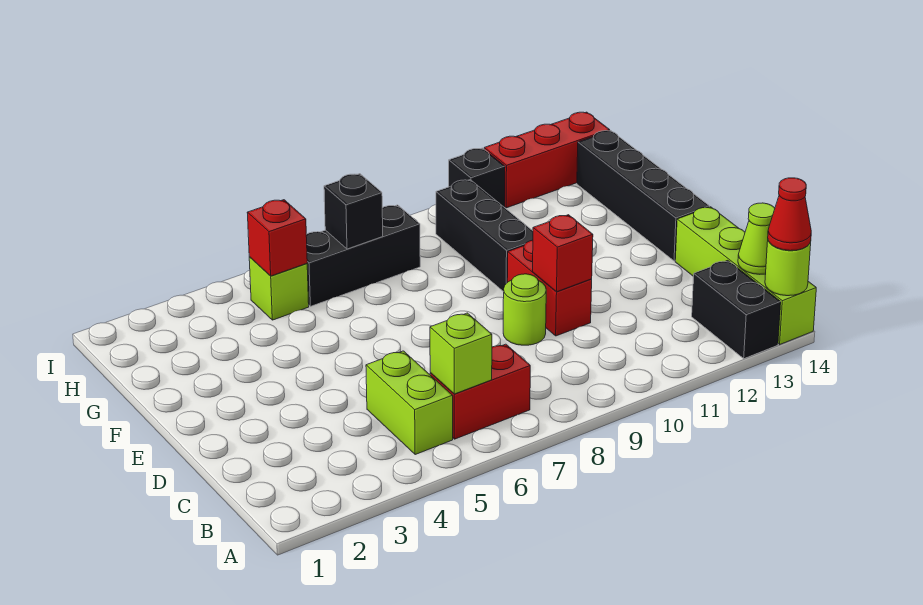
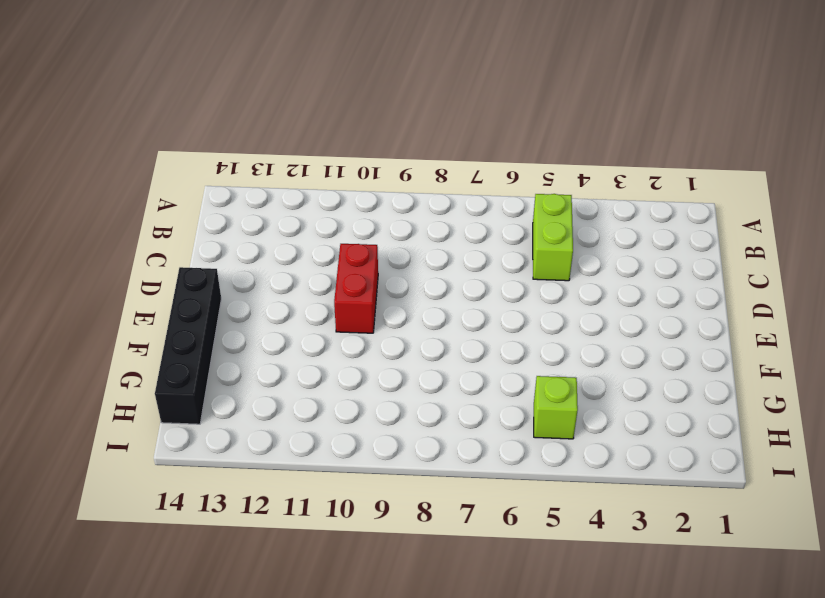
none -> black brick A13:B13 level 1
none -> lime brick A14:D14 level 1
none -> red brick B6:B7 level 1

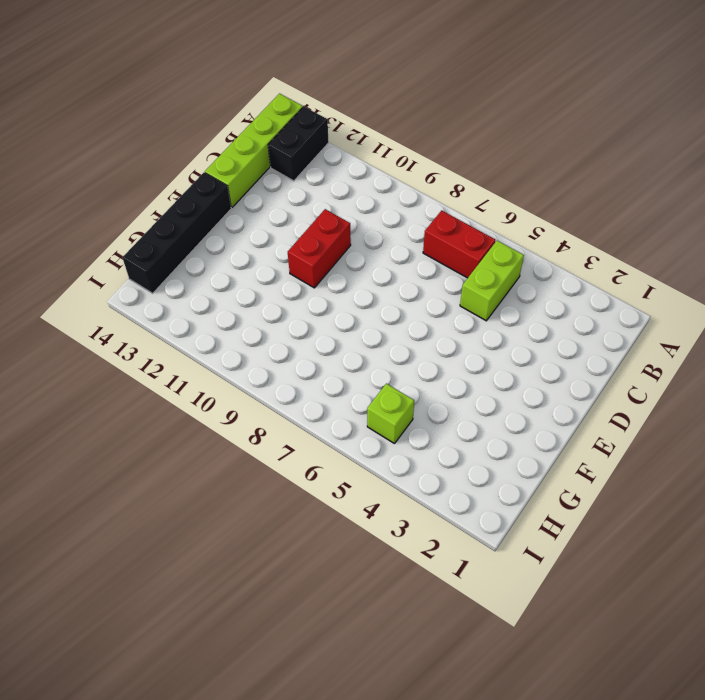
none -> lime round brick D9 level 1
none -> black brick F10:H10 level 1
none -> black brick H6:H8 level 1

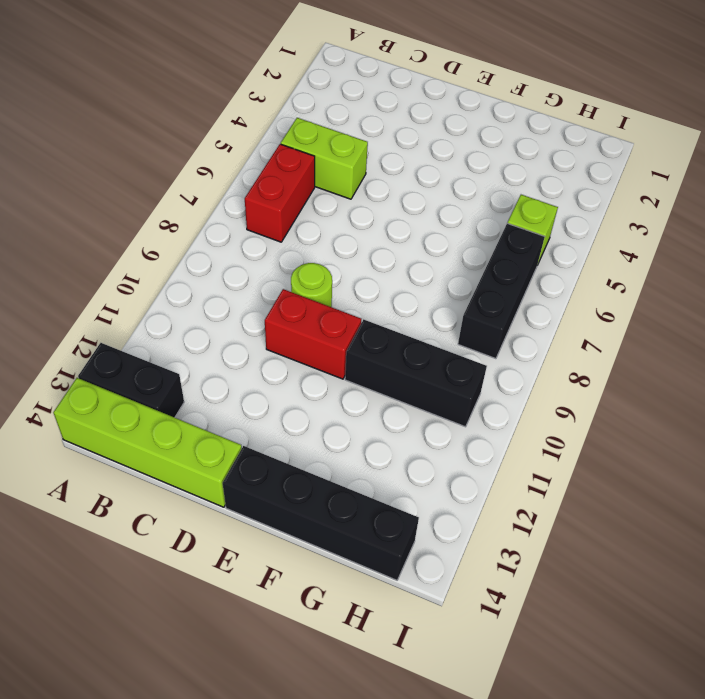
none -> black brick I11 level 1
none -> red brick I12:I14 level 1
none -> lime round brick A14 level 2

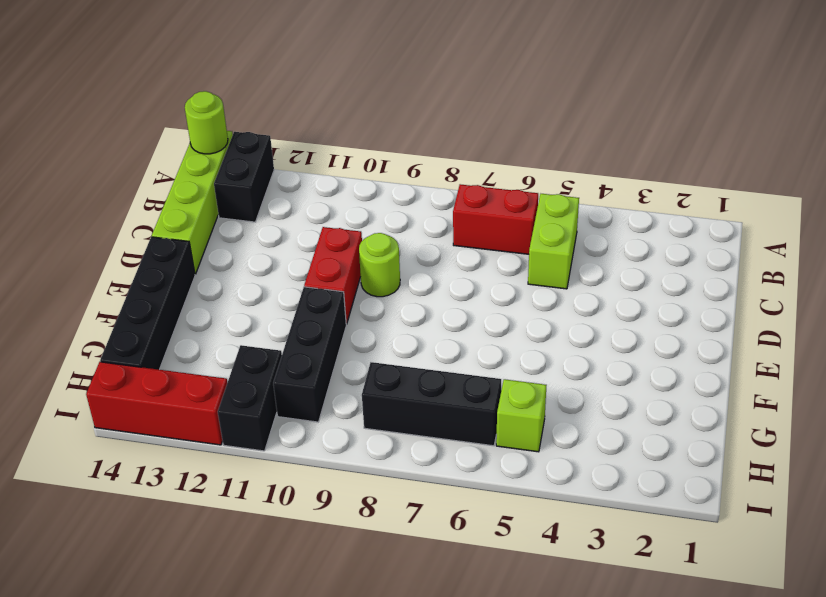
black brick H11:I11 level 1 -> black brick I11 level 1
none -> lime brick B6 level 2
none -> lime cone B14 level 2
none -> red brick D10 level 2

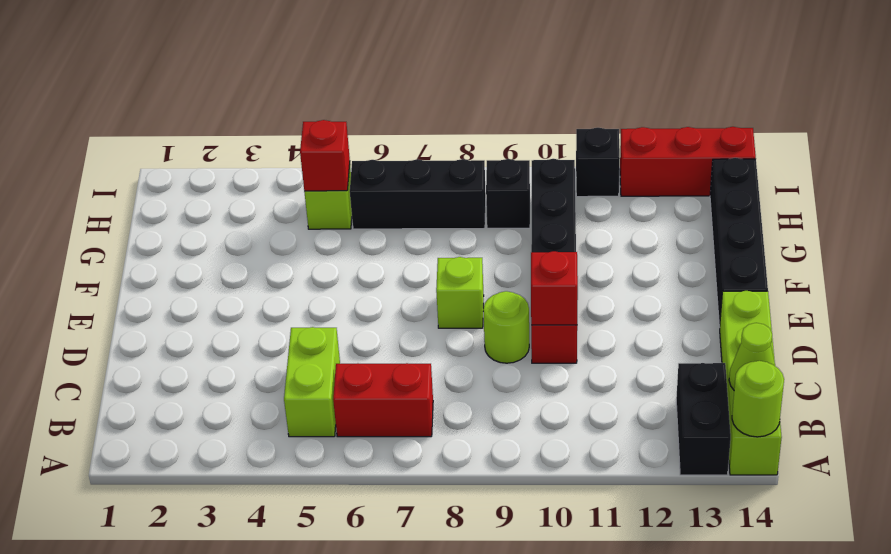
lime brick E8 level 1 -> lime brick B6 level 2
black brick H9 level 1 -> black brick H7 level 2
none -> red cone A14 level 3

